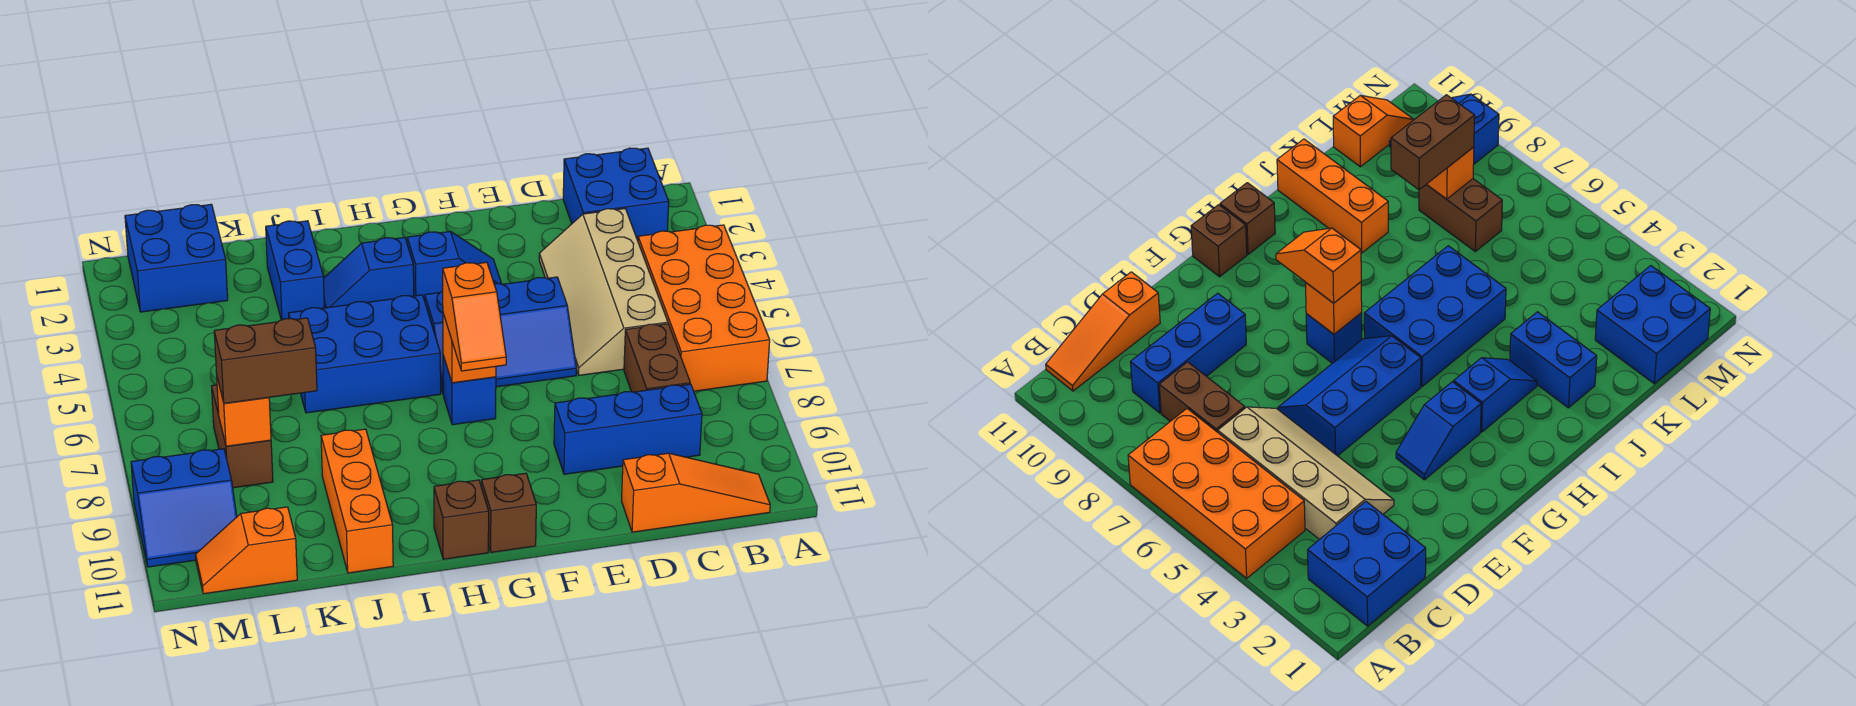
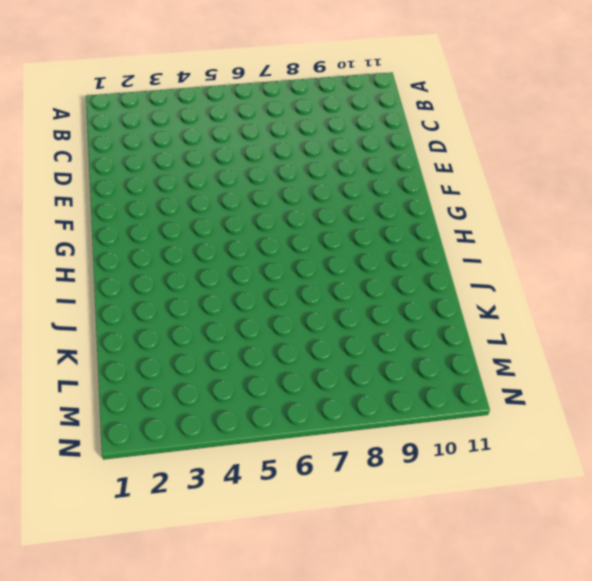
none -> orange brick A4:B7 level 1
none -> blue brick B1:C2 level 1
none -> orange slope B11:D11 level 1 top D

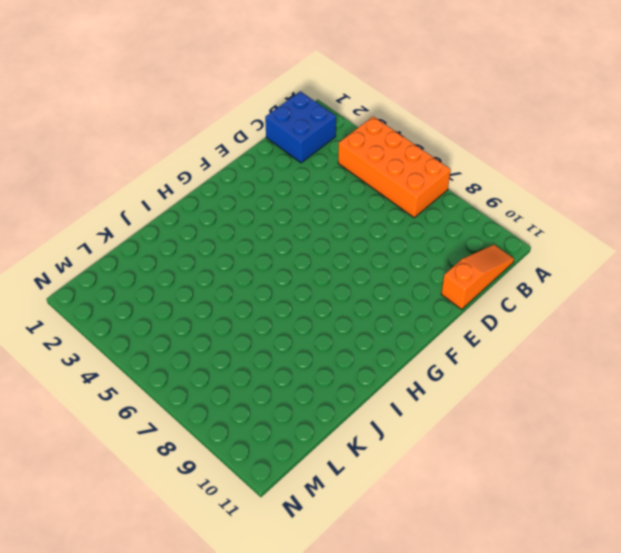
none -> tan slope C3:D6 level 1 top C
none -> brown brick C7:C8 level 1
none -> blue brick C9:E9 level 1

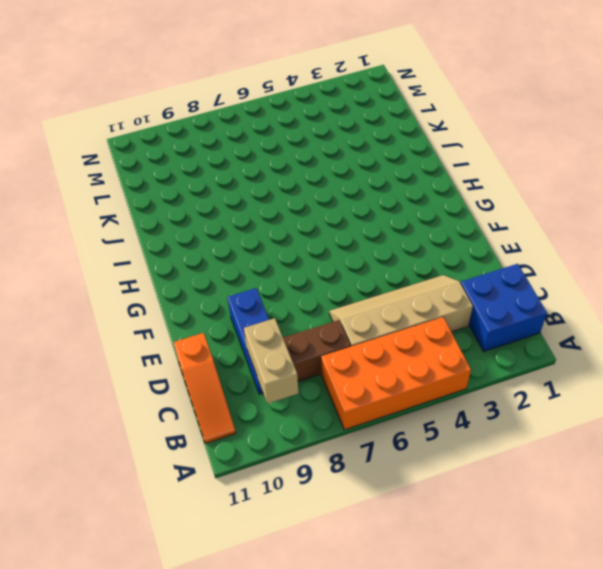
tan brick B9:C9 level 2 -> none
none -> blue slope E5:G6 level 1 top 5
none -> blue slope F3:G3 level 1 top G
none -> blue brick G7 level 1

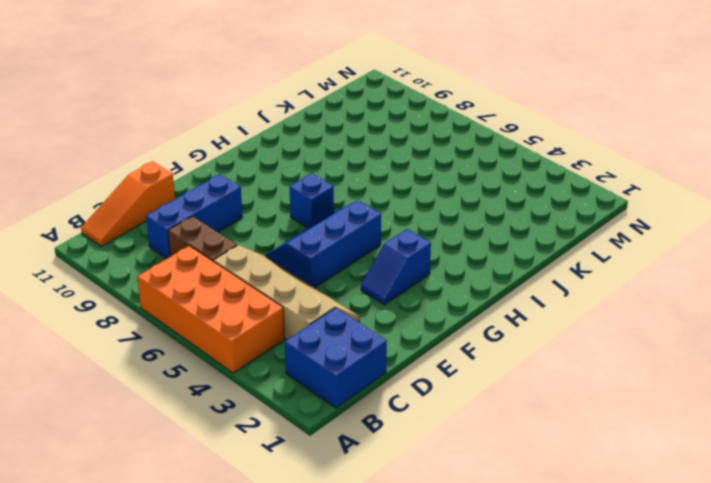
none -> brown brick G11 level 1
none -> blue slope H3:I3 level 1 top H
none -> blue brick H5:J6 level 1

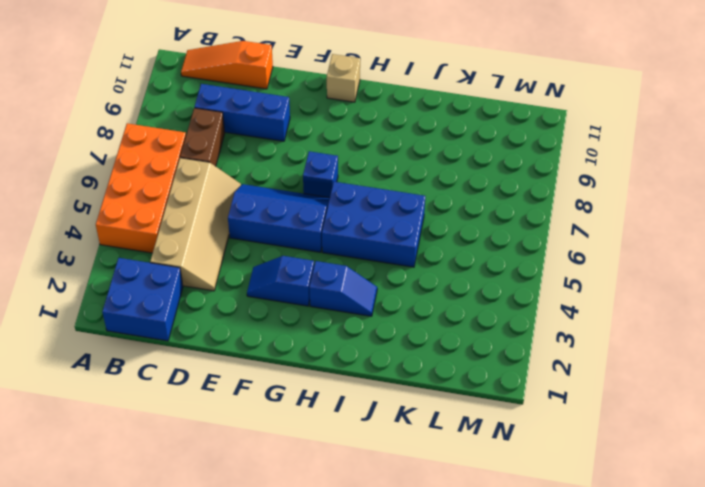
tan brick G11 level 1 -> brown brick G11 level 1
none -> brown brick H11 level 1
none -> blue brick J2:J3 level 1
none -> orange brick J9:J11 level 1

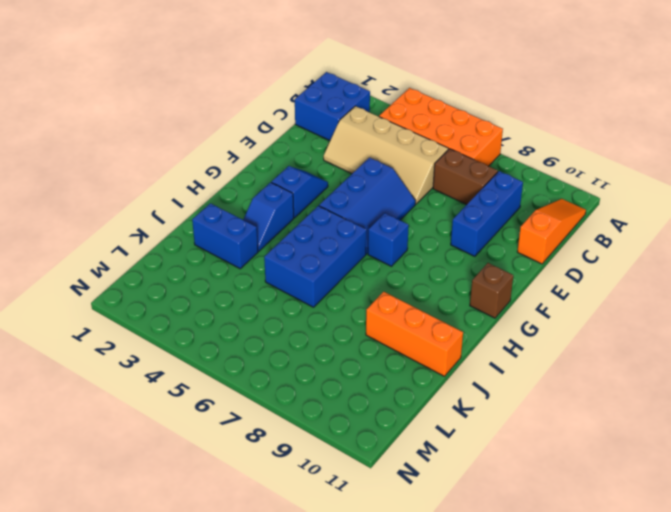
none -> brown brick H11 level 1
none -> blue brick L1:M2 level 1
none -> brown brick L7:L8 level 1

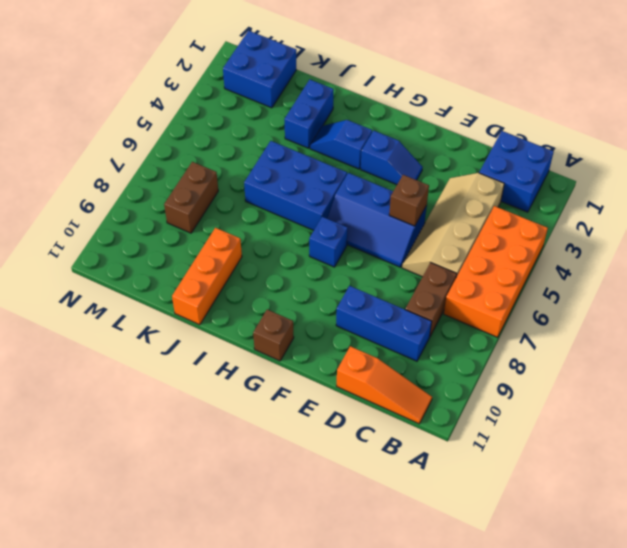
brown brick E5 level 2 -> brown brick H11 level 1
none -> orange slope L11:M11 level 1 top L
none -> blue slope M9:N10 level 1 top 9
none -> orange brick G7 level 2

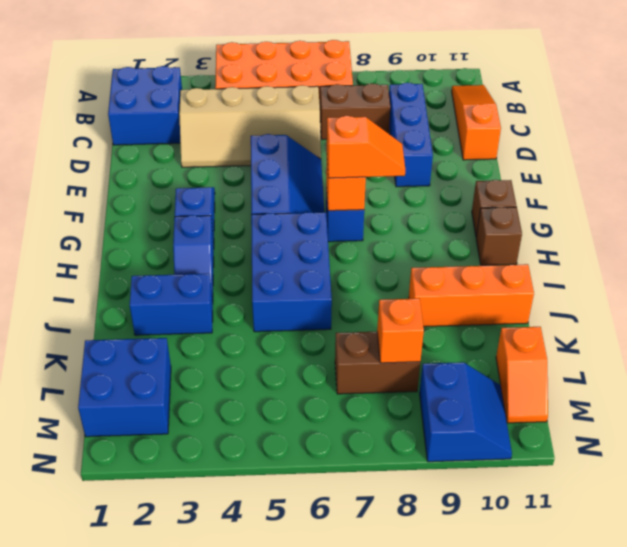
none -> brown brick K8:L8 level 3

